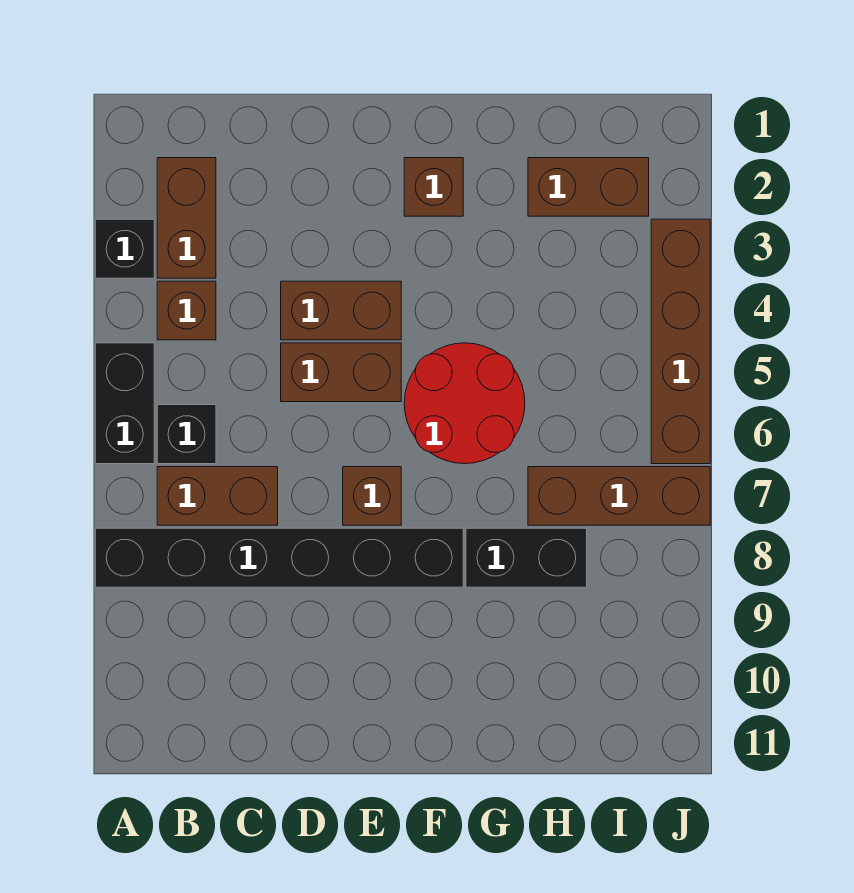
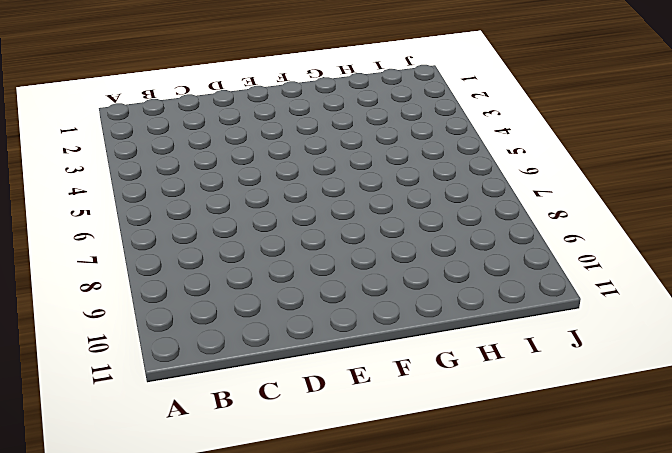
none -> black brick A3 level 1
none -> black brick A5:A6 level 1
none -> black brick A8:F8 level 1

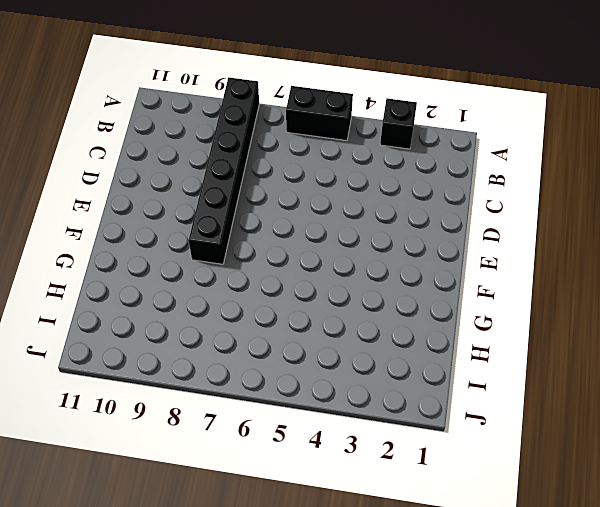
none -> brown brick B2:B3 level 1
none -> brown brick B4 level 1
none -> black brick B6 level 1

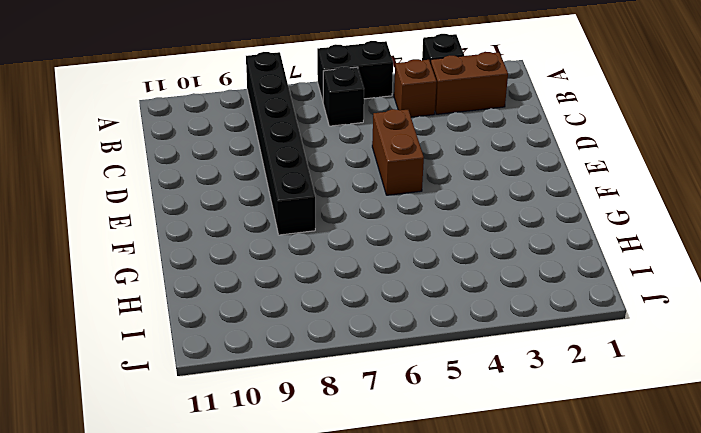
none -> brown brick B7:C7 level 1
none -> brown brick D4:E4 level 1
none -> brown brick E7 level 1

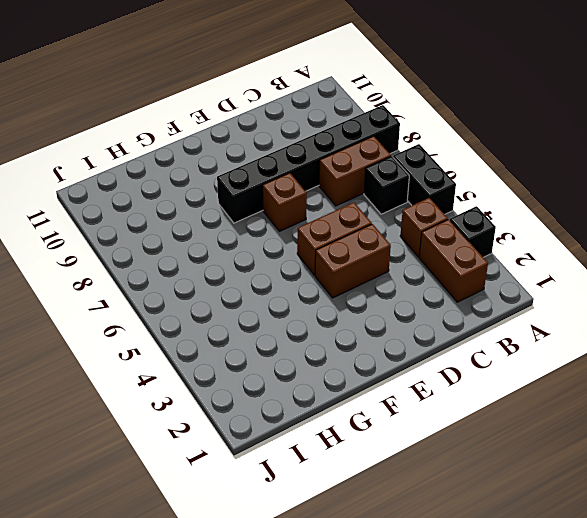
none -> brown brick F2 level 1
none -> red round brick F5:G6 level 1
none -> black brick G8:H8 level 1

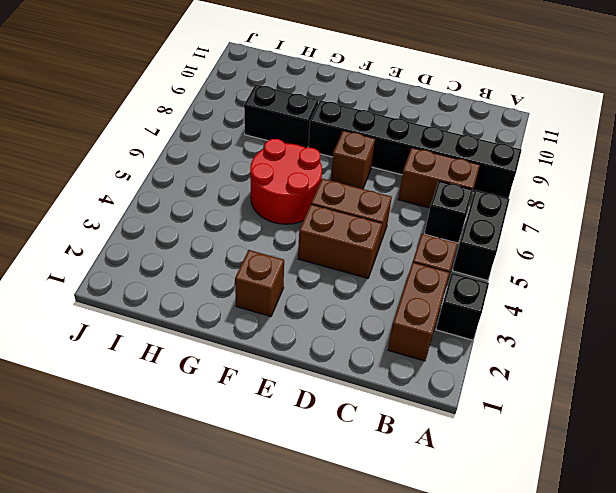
none -> brown brick H2:I2 level 1
none -> brown brick H7:J7 level 1
none -> brown brick J3:J6 level 1

